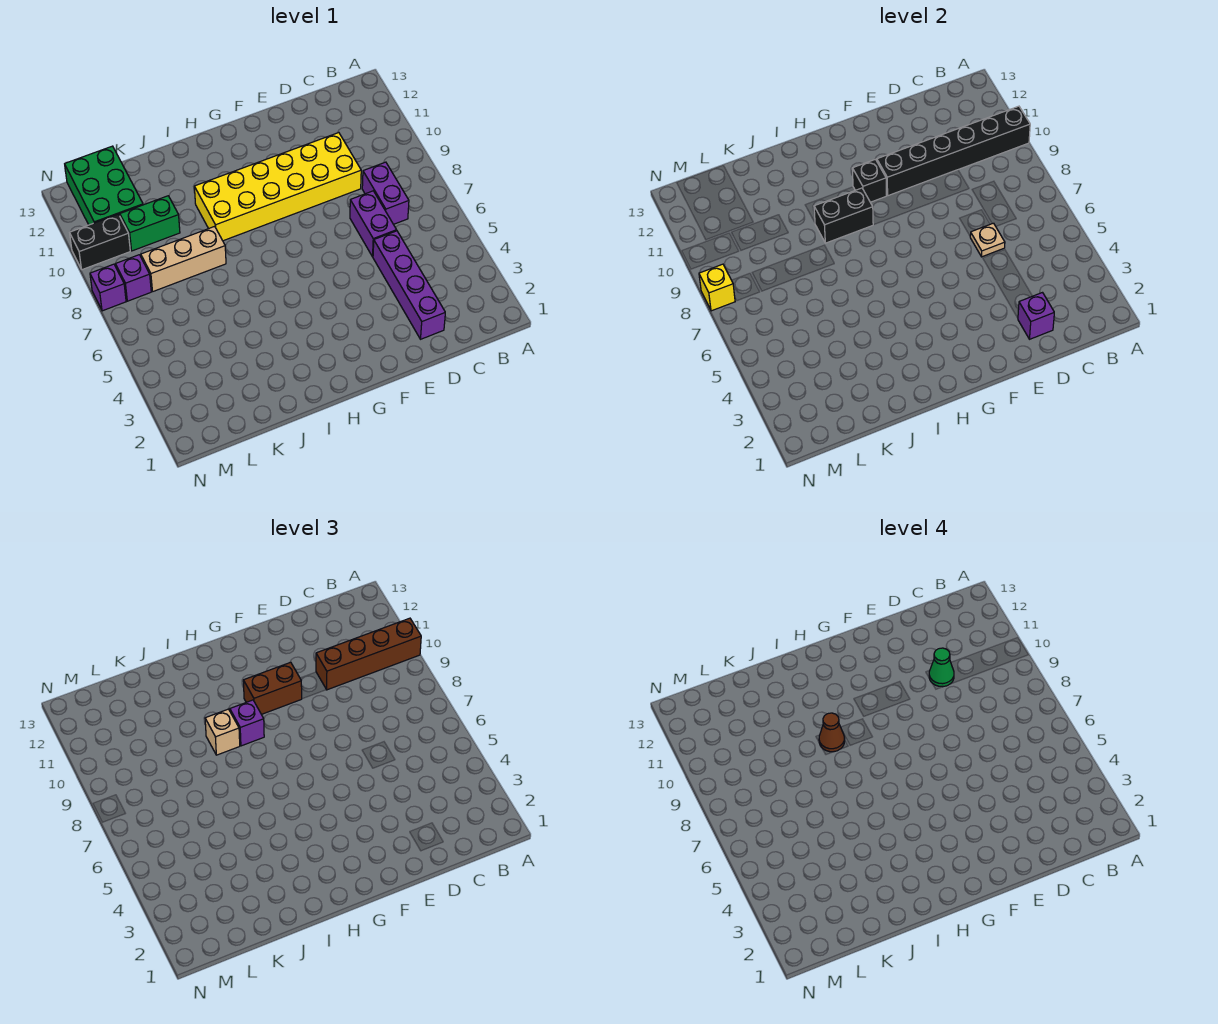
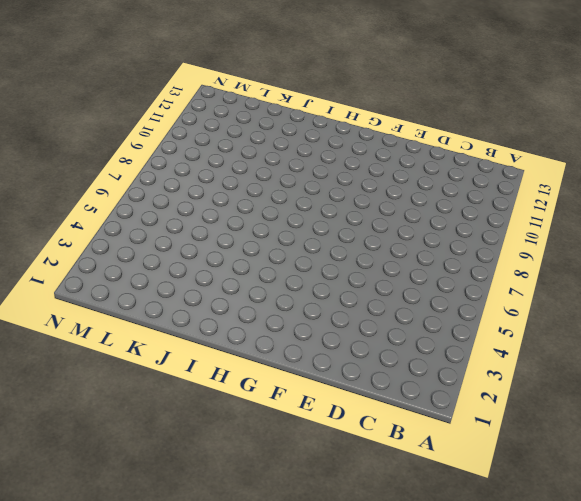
none -> purple brick C7:C8 level 1
none -> purple brick D2:D5 level 1
none -> purple brick D6:D7 level 1

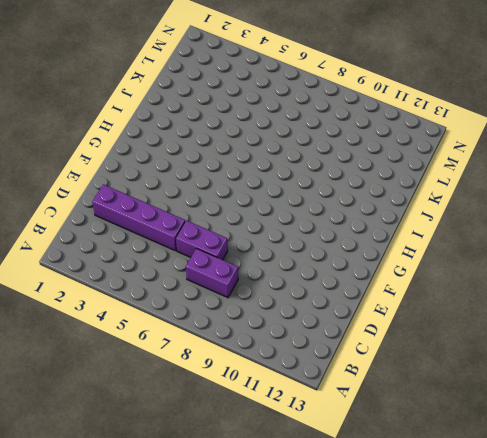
none -> yellow brick D9:I10 level 1
none -> tan brick J8:L8 level 1
none -> green brick K10:L10 level 1

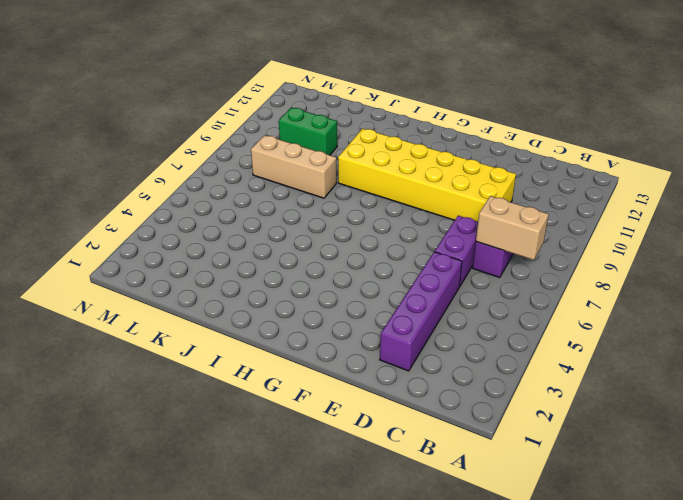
tan brick B7:C7 level 2 -> none
none -> green brick L11:M13 level 1
none -> purple brick M8 level 1
none -> black brick M10:N10 level 1

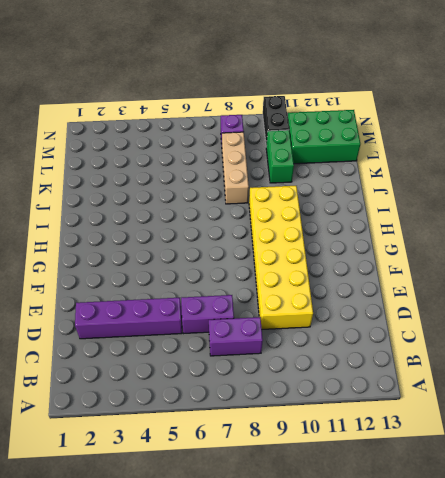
none -> purple brick N8 level 1
none -> black brick A10:F10 level 2
none -> purple brick D2 level 2

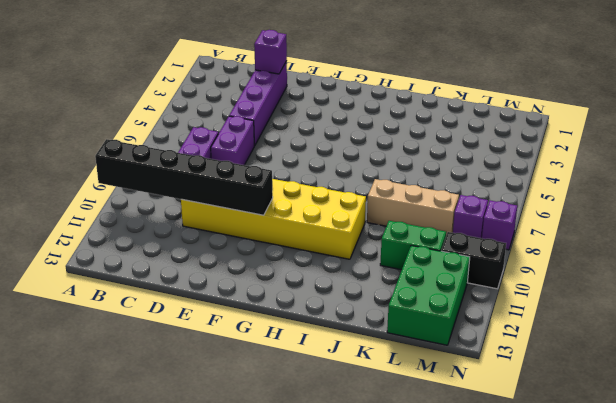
none -> tan plate D6 level 2
none -> black brick G10 level 2
none -> black brick H9:I9 level 2

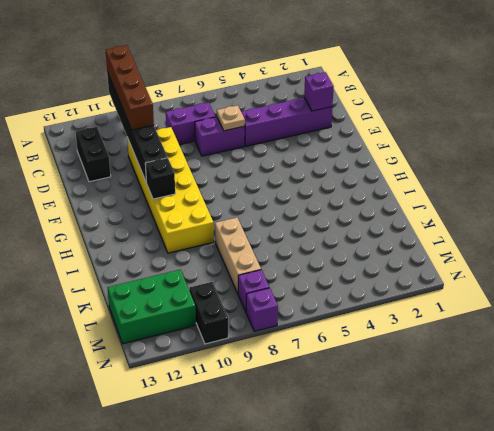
black brick C12:D12 level 1 -> black brick H9:I9 level 2
none -> green brick K10:L10 level 1
none -> yellow brick N8 level 2
none -> brown brick F10:G10 level 3

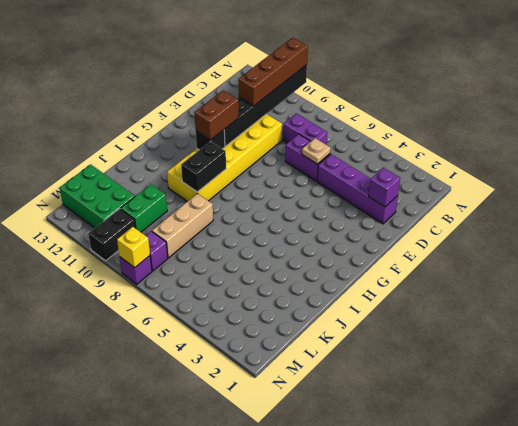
none -> purple brick H9 level 3
none -> tan brick I9 level 3
none -> green cone D10 level 4

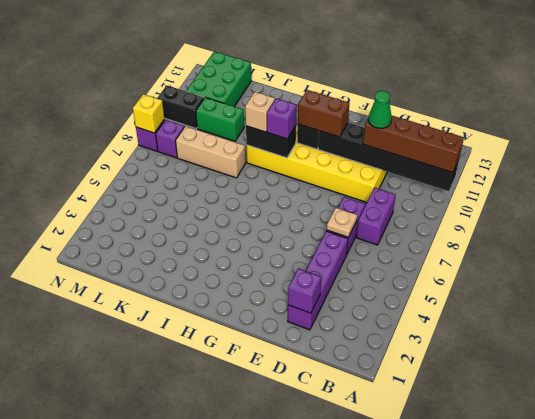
none -> brown cone I9 level 4

